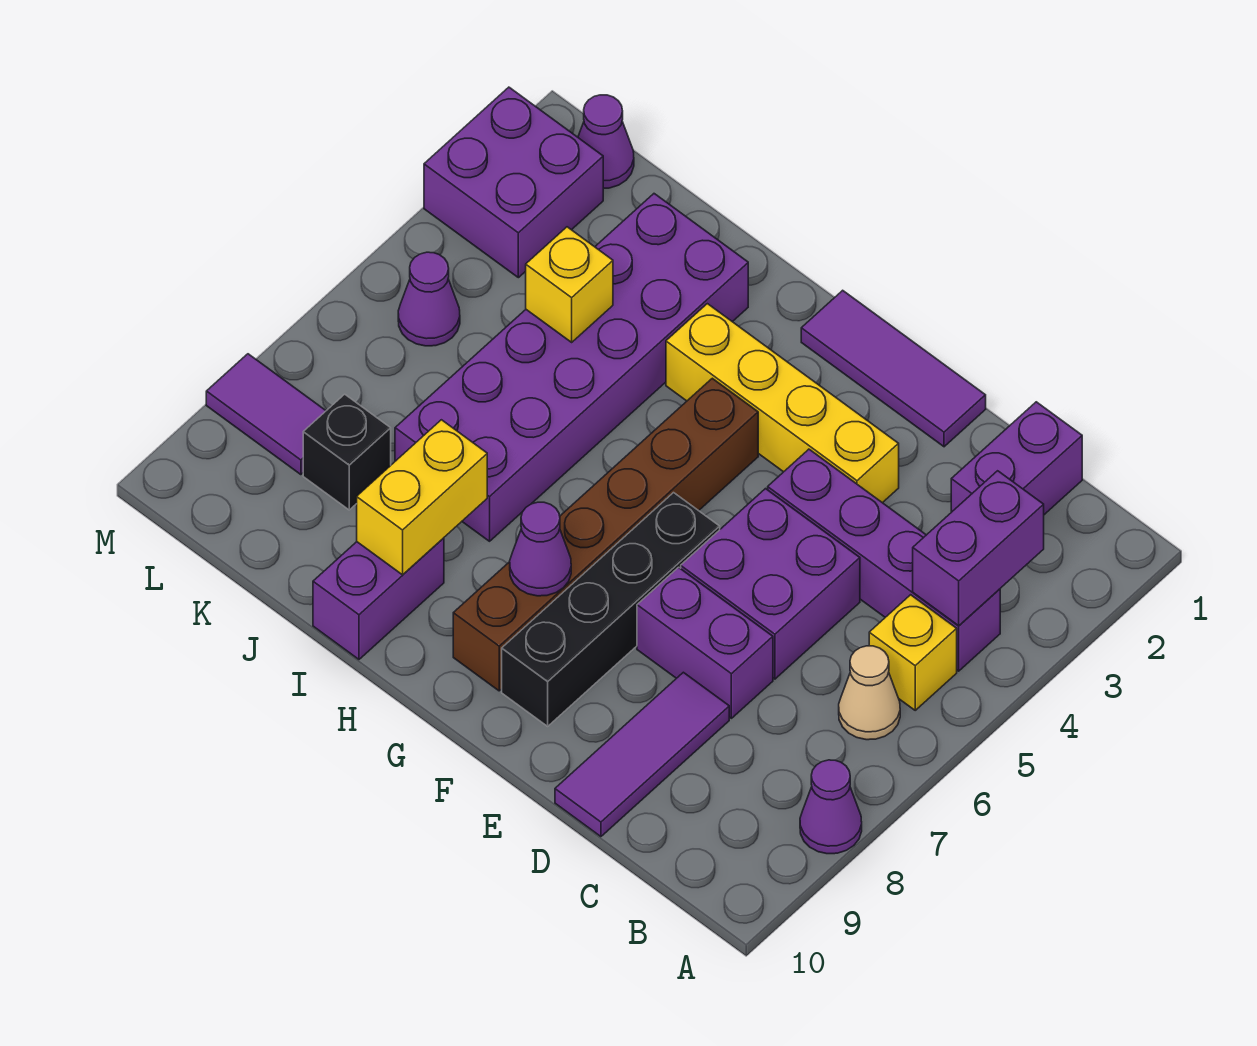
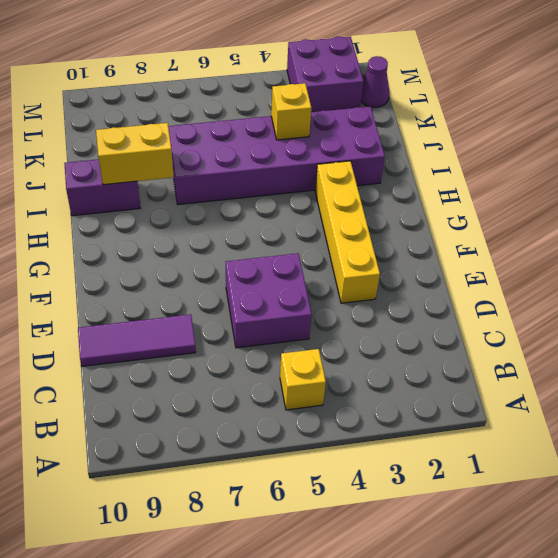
none -> purple cone A8 level 1
none -> purple brick B4:E4 level 1
none -> tan cone B6 level 1

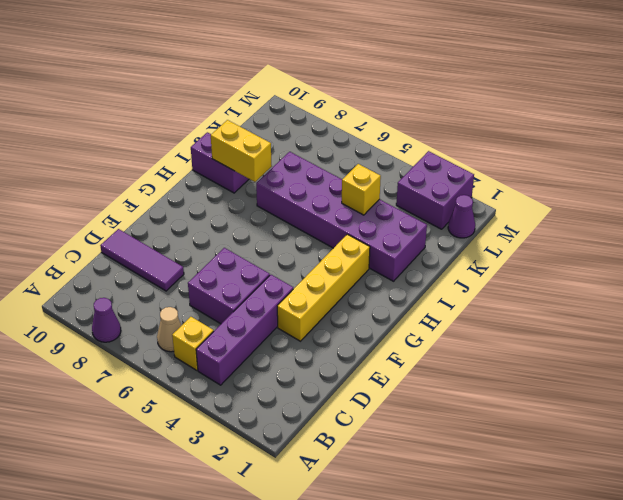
none -> purple brick C1:C2 level 1
none -> purple brick D7:E7 level 1
none -> purple tile E1:G1 level 1

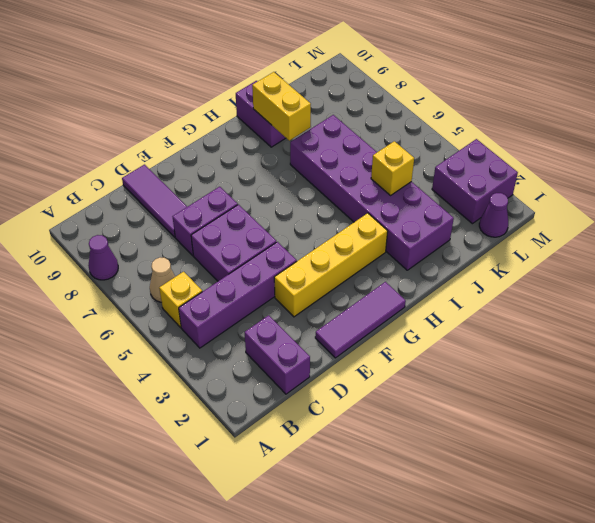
none -> black brick F6:F9 level 1
none -> brown brick G4:G9 level 1
none -> black brick K8 level 1

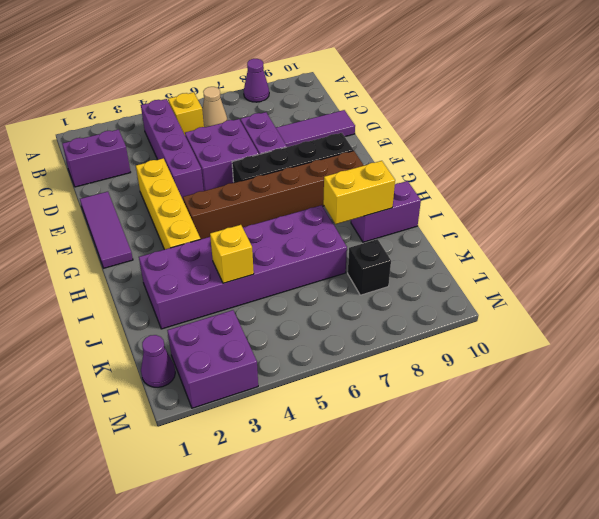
none -> purple cone L5 level 1
none -> purple tile L8:M8 level 1
none -> purple brick B3:B4 level 2

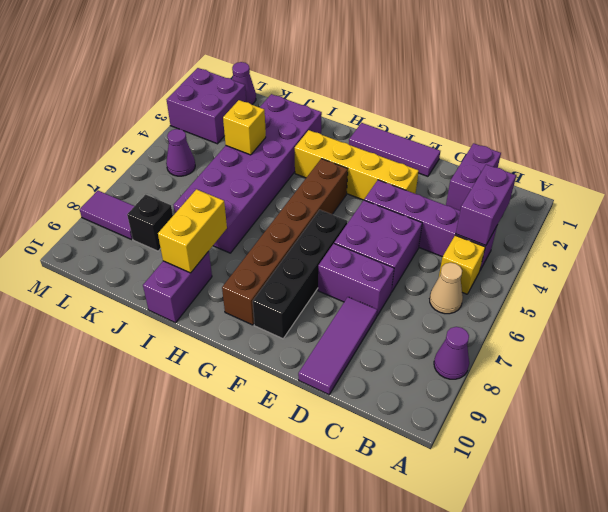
none -> purple cone G8 level 2

